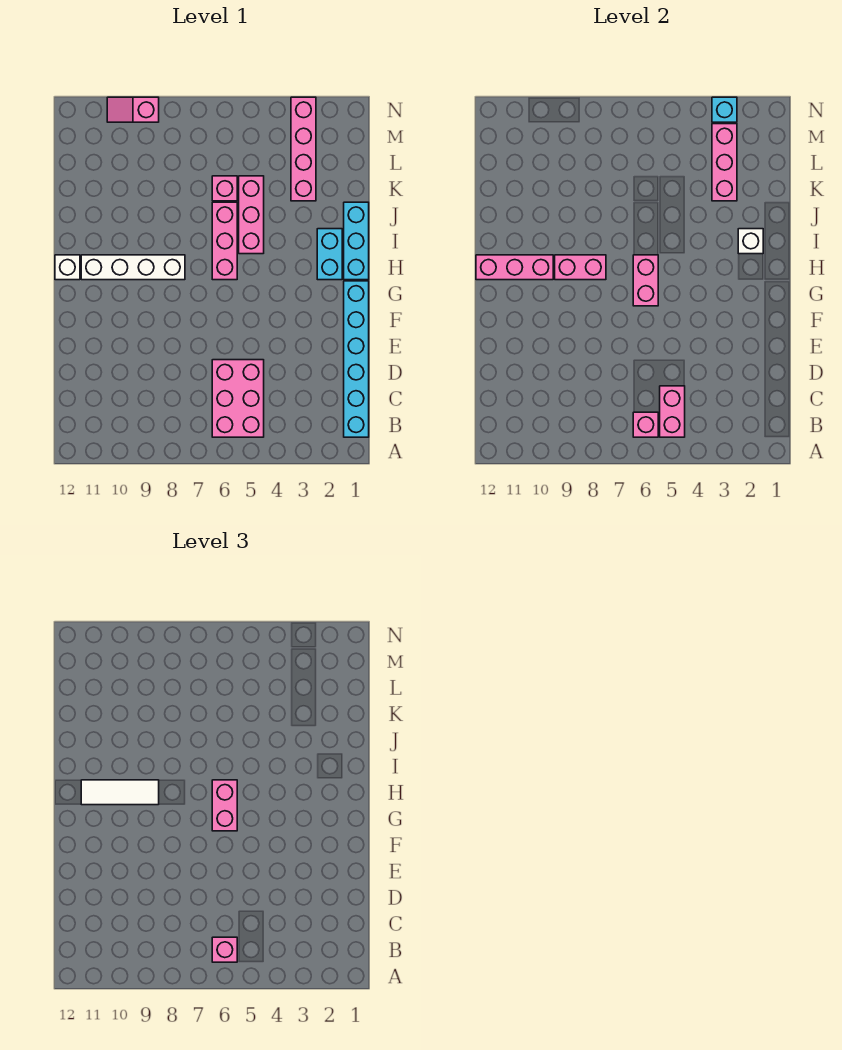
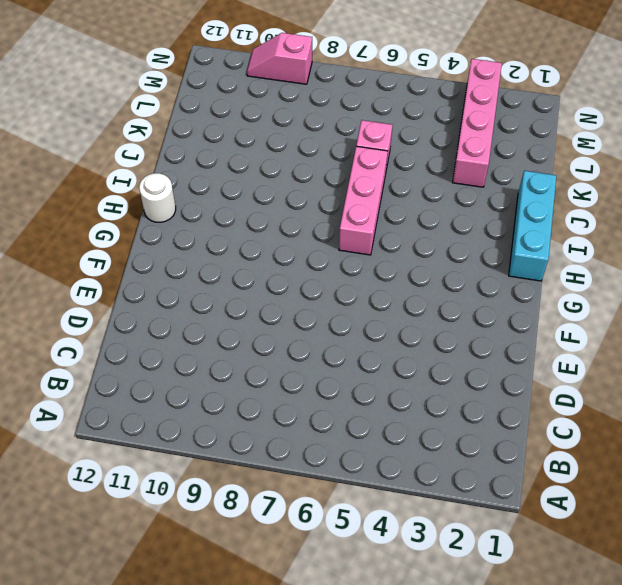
white round brick H12 level 1 -> white brick H12 level 1
none -> cyan brick B1:G1 level 1
none -> pink brick B5:D6 level 1
none -> cyan brick H2:I2 level 1

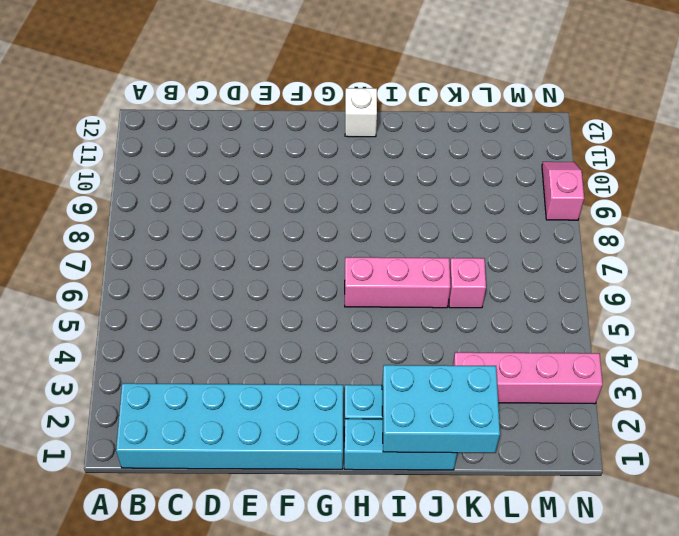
cyan brick B1:G2 level 1 -> cyan brick B1:G1 level 1
cyan brick I1:K2 level 2 -> white brick I2 level 2
none -> pink brick B5:D6 level 1
none -> white brick H8:H11 level 1
none -> pink brick I5:K5 level 1

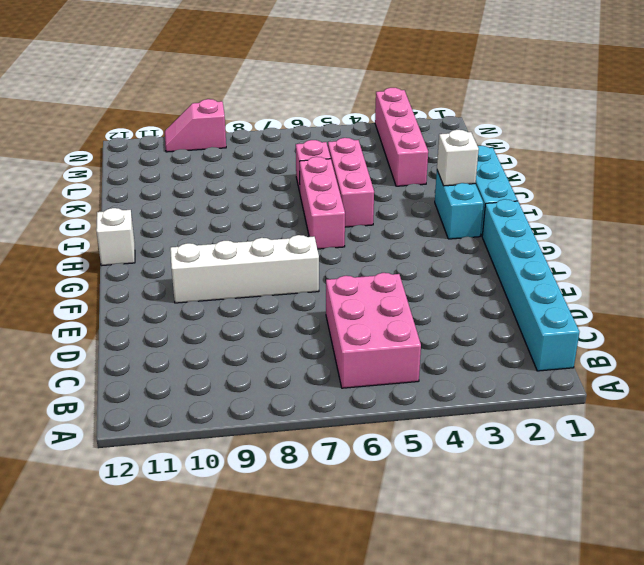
white brick F7:F10 level 1 -> white brick H8:H11 level 1
none -> pink brick B5:C5 level 2
none -> pink brick B6 level 2
none -> pink brick G6:H6 level 2

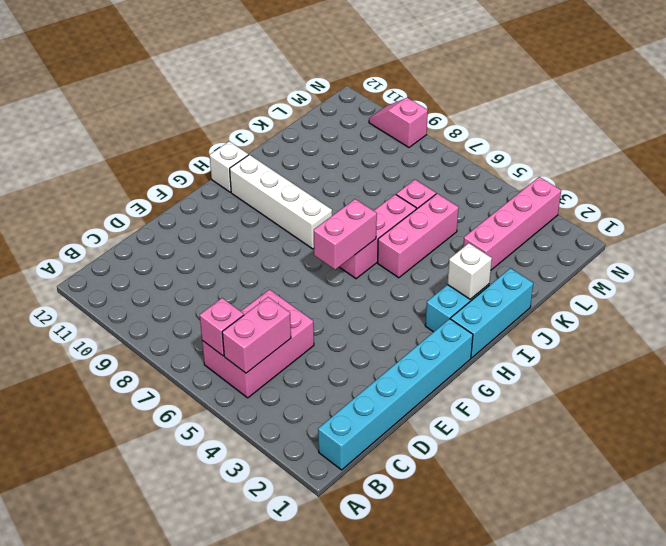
none -> pink brick H8:H9 level 2
none -> pink brick H10:H12 level 2
none -> pink brick K3:M3 level 2

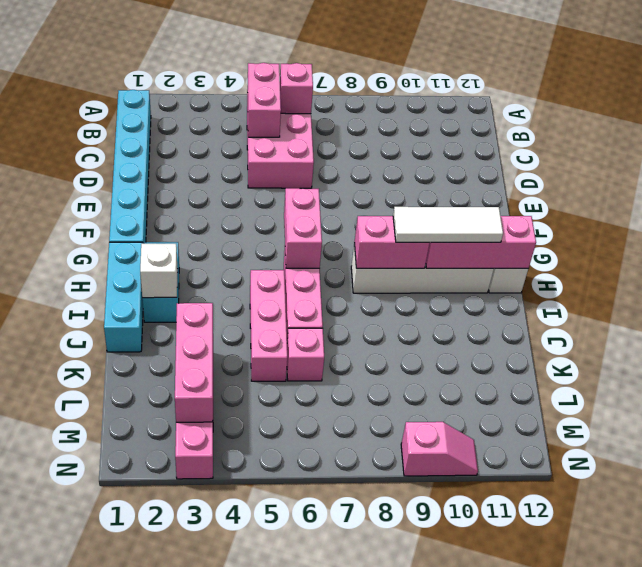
none -> cyan brick N3 level 2
none -> pink brick B6 level 3
none -> pink brick G6:H6 level 3

